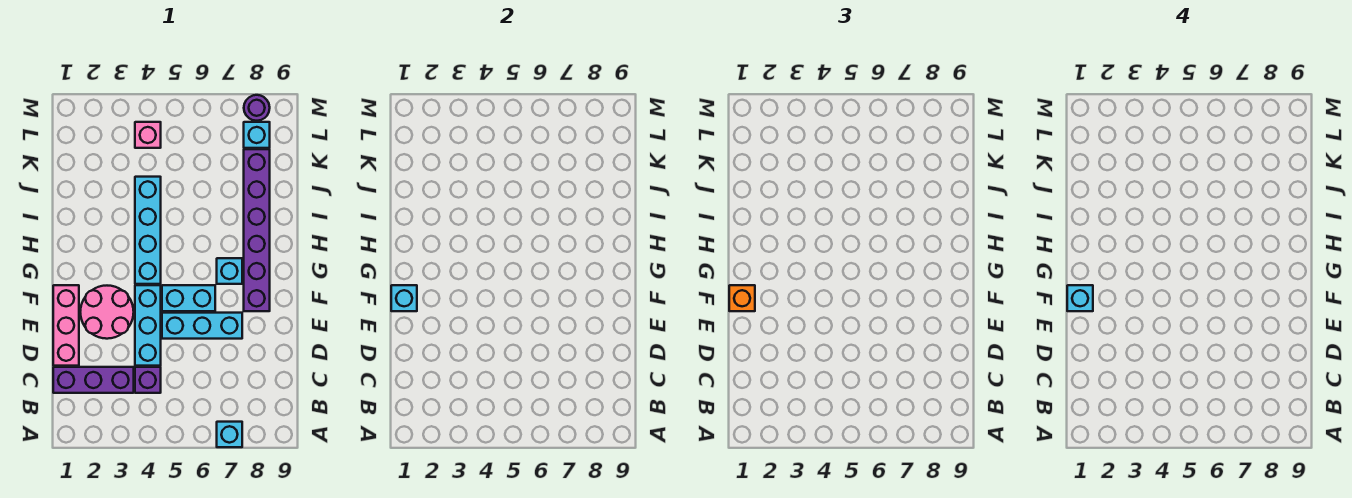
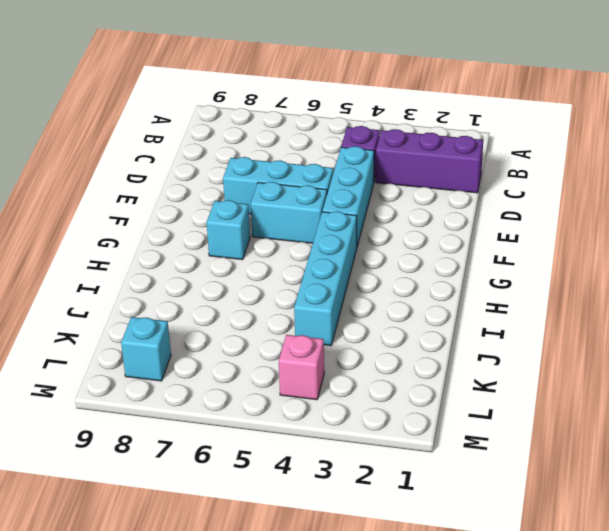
none -> cyan brick A7 level 1
none -> pink brick D1:F1 level 1
none -> pink round brick E2:F3 level 1

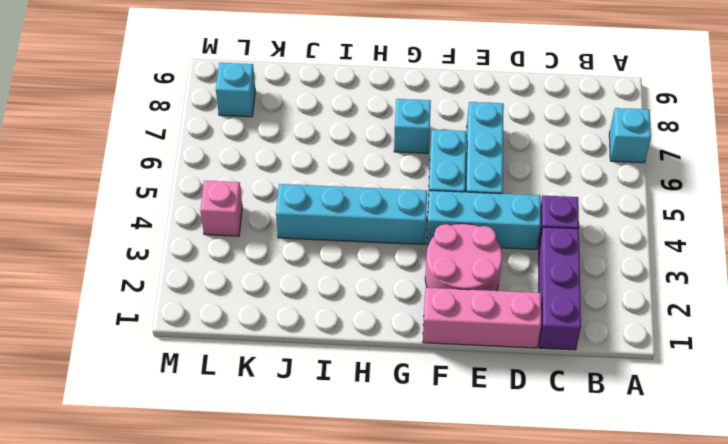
none -> purple brick F8:K8 level 1
none -> purple round brick M8 level 1
none -> cyan brick F1 level 2

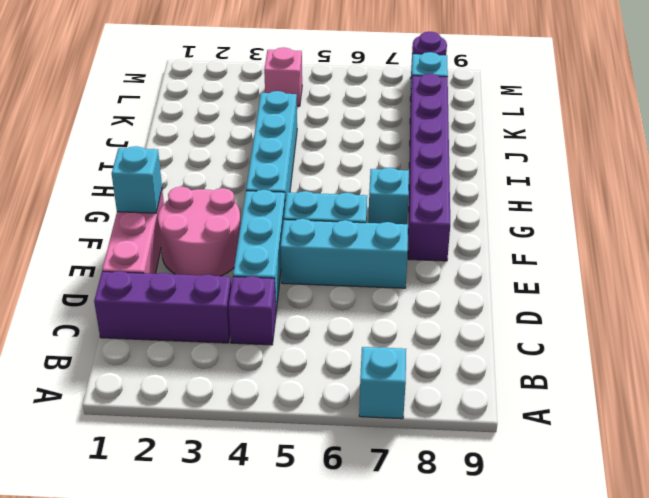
none -> orange brick F1 level 3
none -> cyan brick F1 level 4

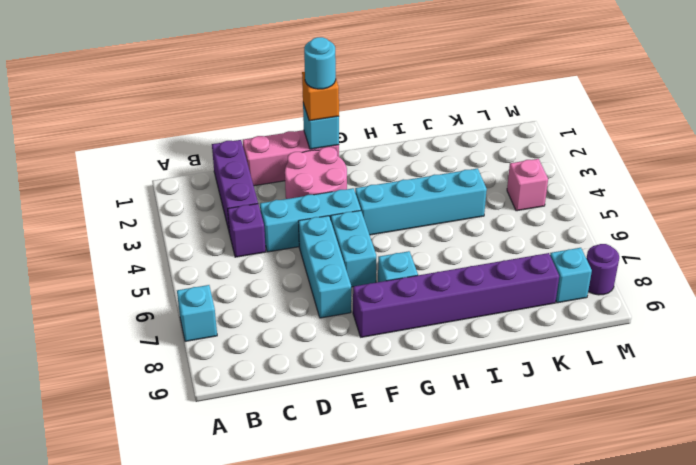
cyan round brick F1 level 4 -> cyan brick F1 level 4

